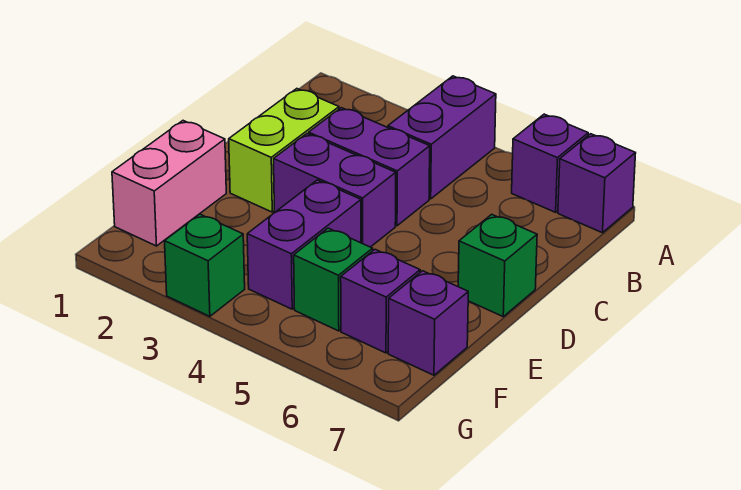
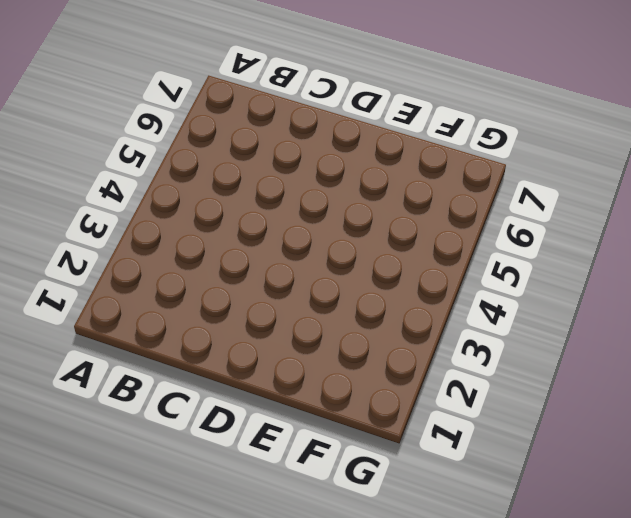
none -> purple brick A4:B4 level 1
none -> purple brick A6 level 1
none -> purple brick A7 level 1

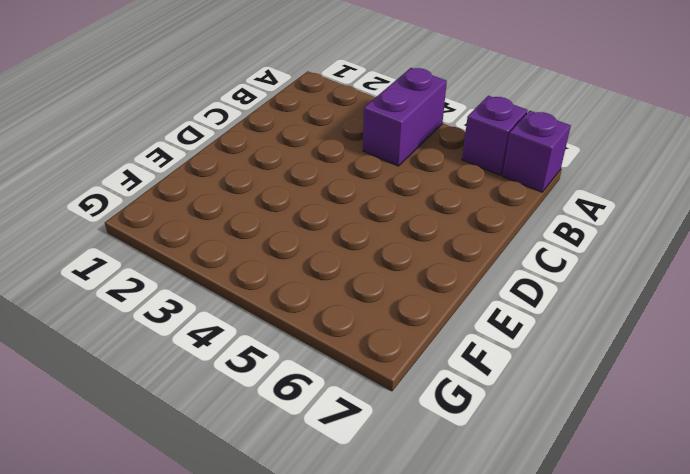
none -> lime brick C2:D2 level 1
none -> purple brick C3:C4 level 1
none -> purple brick D3:D4 level 1

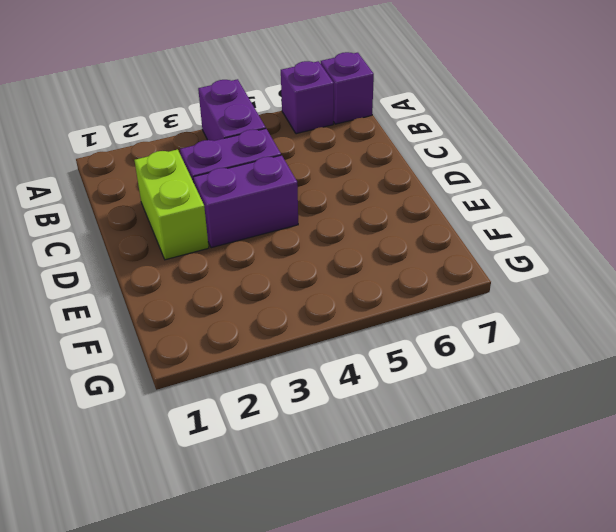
none -> green brick D7 level 1
none -> pink brick E1:F1 level 1
none -> purple brick E4:F4 level 1

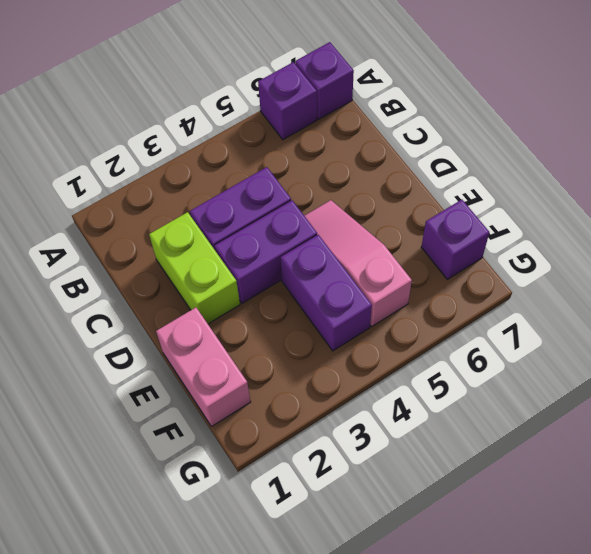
pink slope D5:F5 level 1 top F -> green brick F5 level 1
none -> purple brick A4:B4 level 1
none -> green brick D7 level 1
none -> purple brick F6 level 1

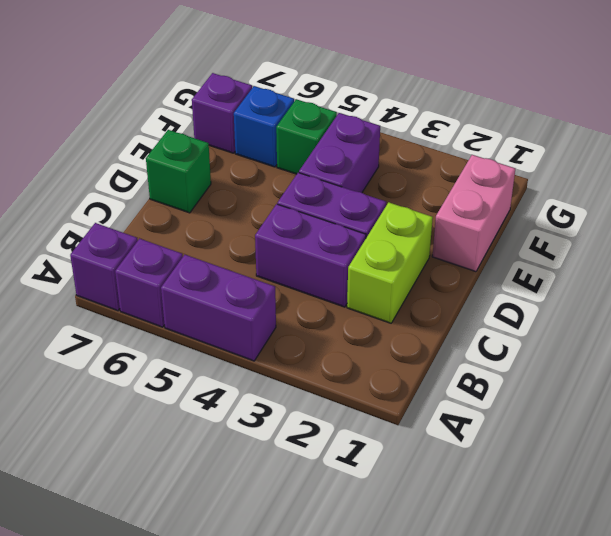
purple brick A4:A5 level 1 -> purple brick A4:B4 level 1
blue brick F6 level 1 -> purple brick F6 level 1
none -> green brick G3 level 1

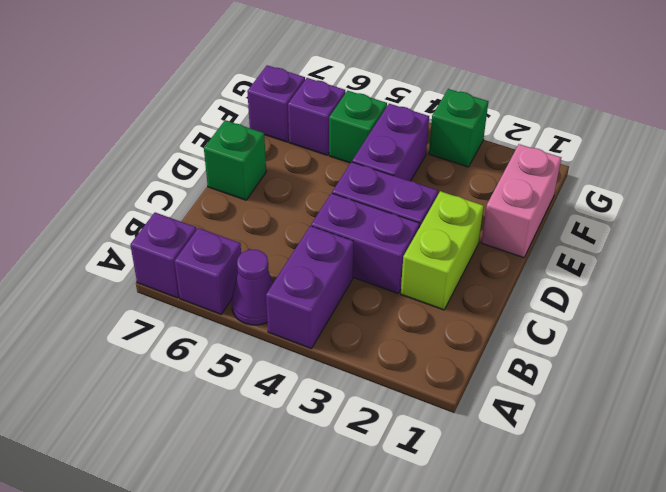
purple cone A5 level 1 -> none

